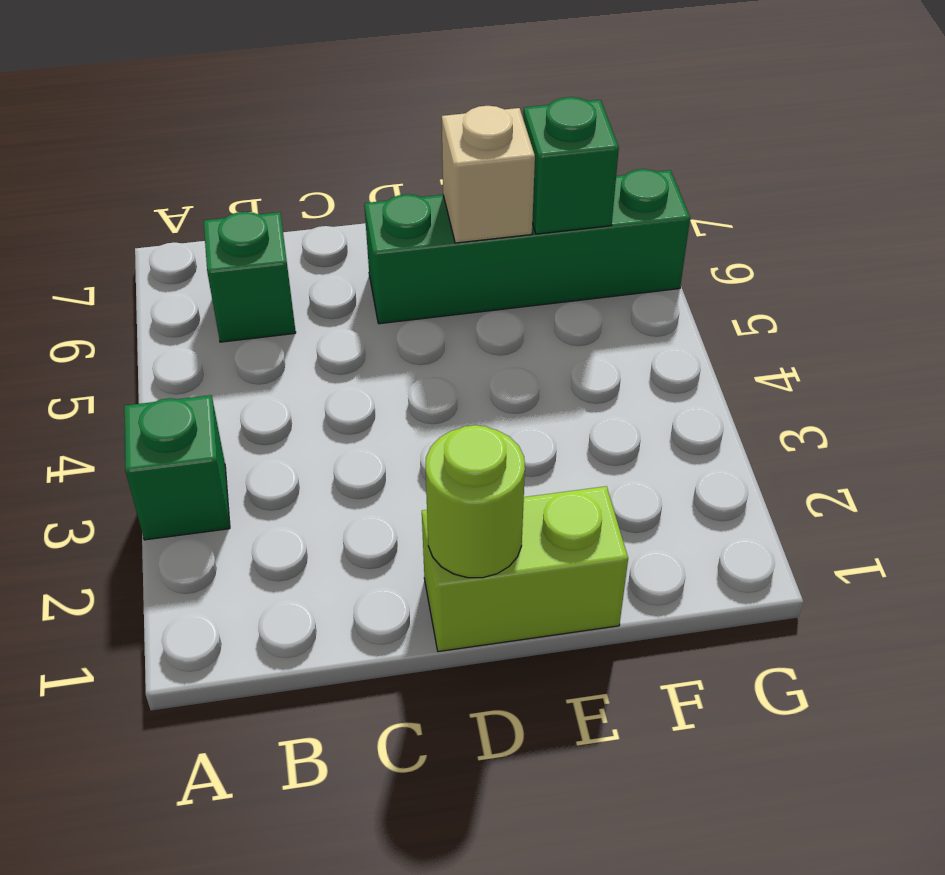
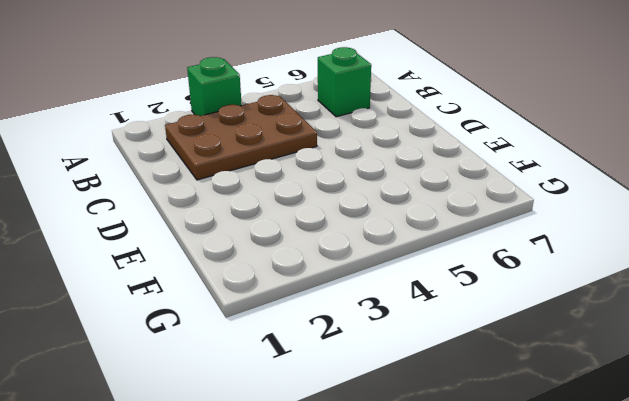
brown plate B2:C4 level 1 -> none
none -> lime brick D1:E1 level 1
none -> green brick D6:G6 level 1

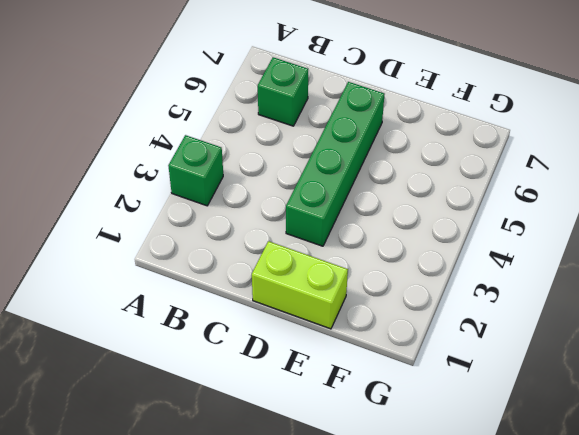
green brick D3:D6 level 1 -> green brick D6:G6 level 1
none -> lime round brick D1 level 2
none -> tan brick E6 level 2

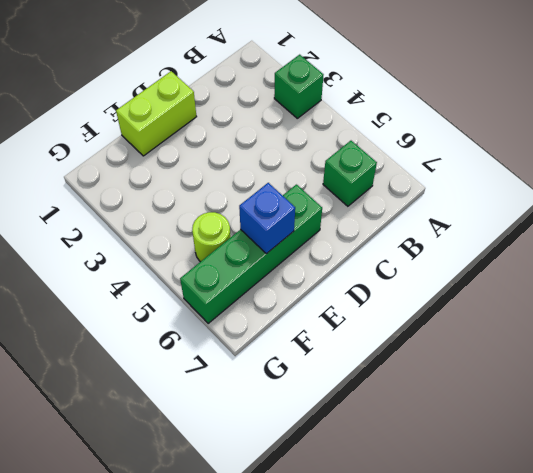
blue brick E6 level 2 -> tan brick E6 level 2
lime round brick F5 level 1 -> lime round brick D1 level 2
none -> green brick F6 level 2

